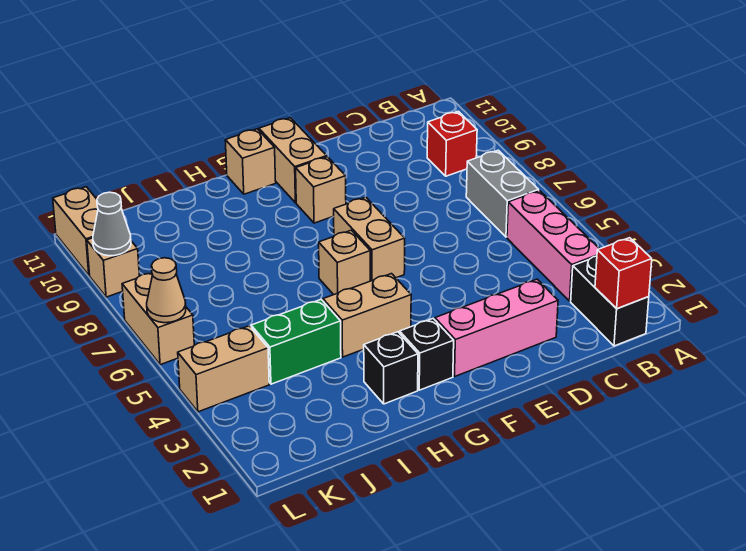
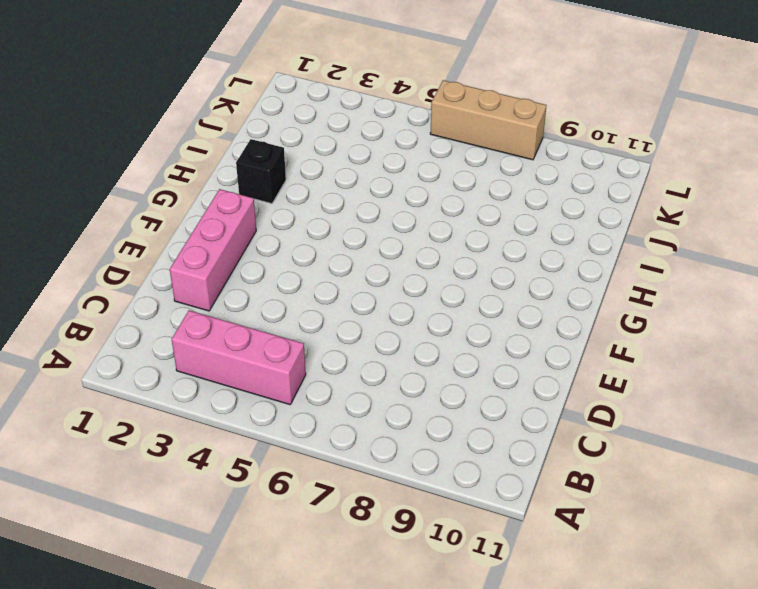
tan brick L6:L8 level 1 -> tan brick L6:L7 level 1
none -> black brick B1:B2 level 1
none -> grey brick B6:B7 level 1
none -> red brick B9 level 1

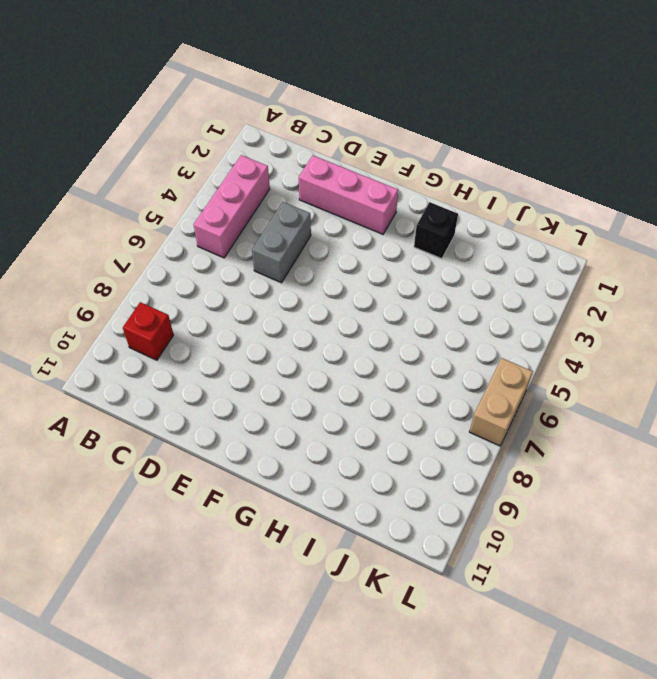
grey brick D4:D5 level 1 -> grey brick B6:B7 level 1
none -> black brick B1:B2 level 1
none -> tan brick F6:F7 level 1
none -> tan brick F9 level 1

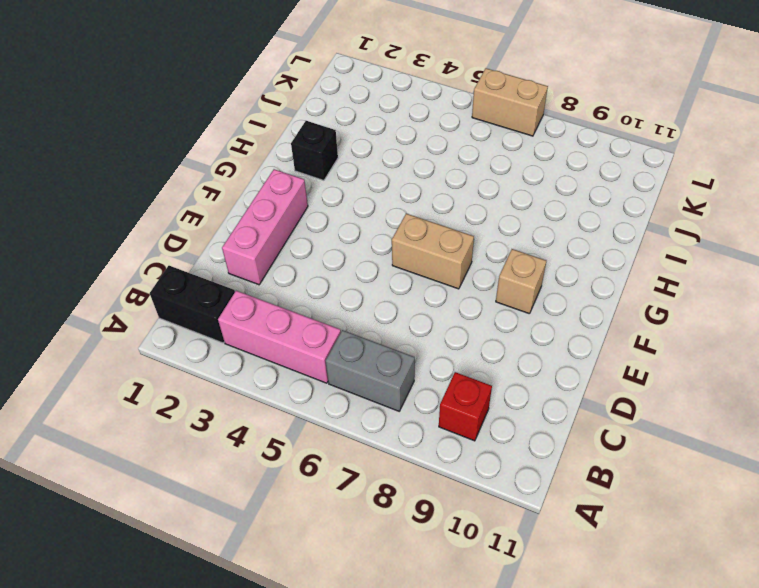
none -> tan brick F10:F11 level 1
none -> black brick G2 level 1
none -> tan brick G4:H4 level 1

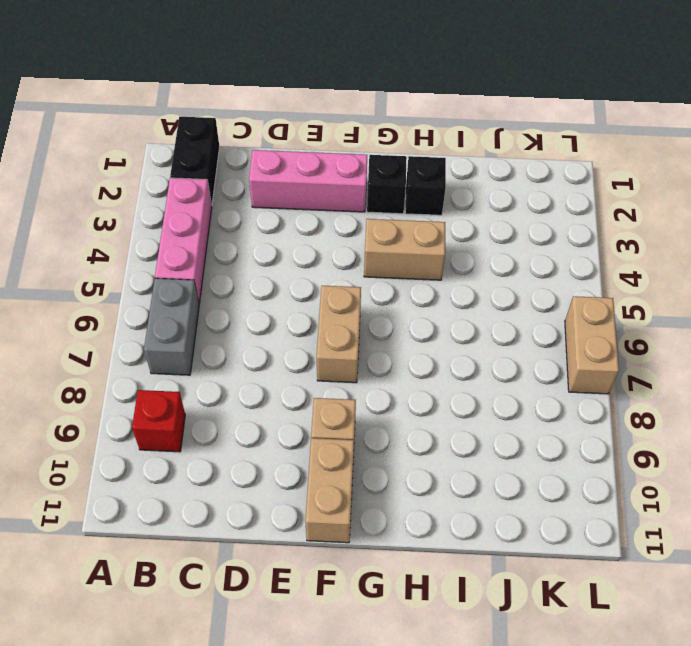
none -> tan brick G6 level 1
none -> tan brick G11 level 1
none -> green brick I4:J4 level 1

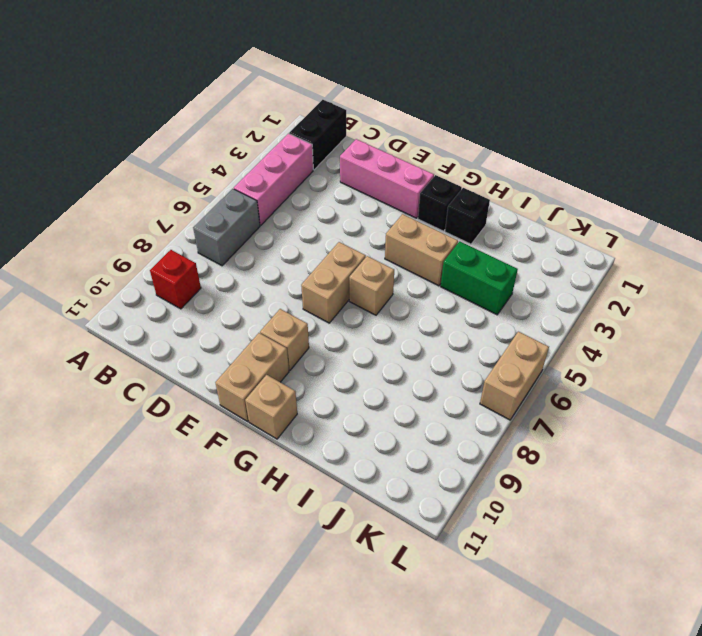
none -> tan brick K4:L4 level 1
none -> tan brick L9 level 1
none -> tan brick L10:L11 level 1

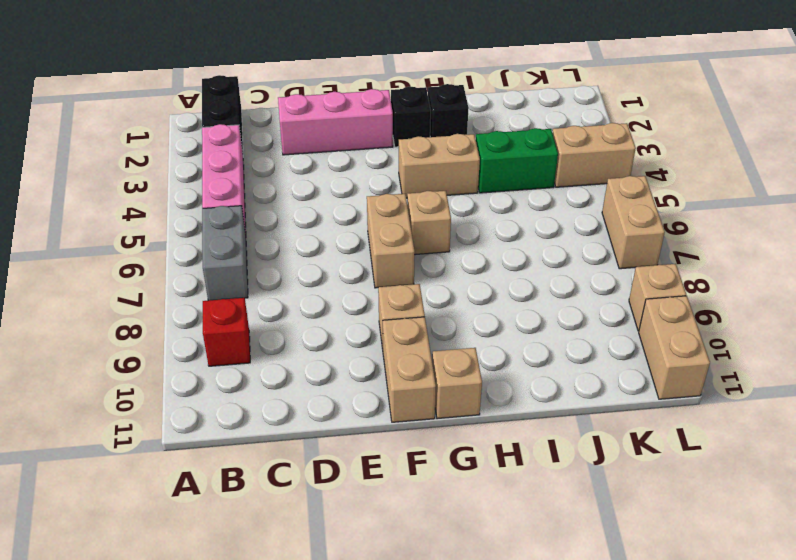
none -> red brick B1 level 2
none -> tan cone L6 level 2
none -> grey cone L9 level 2

